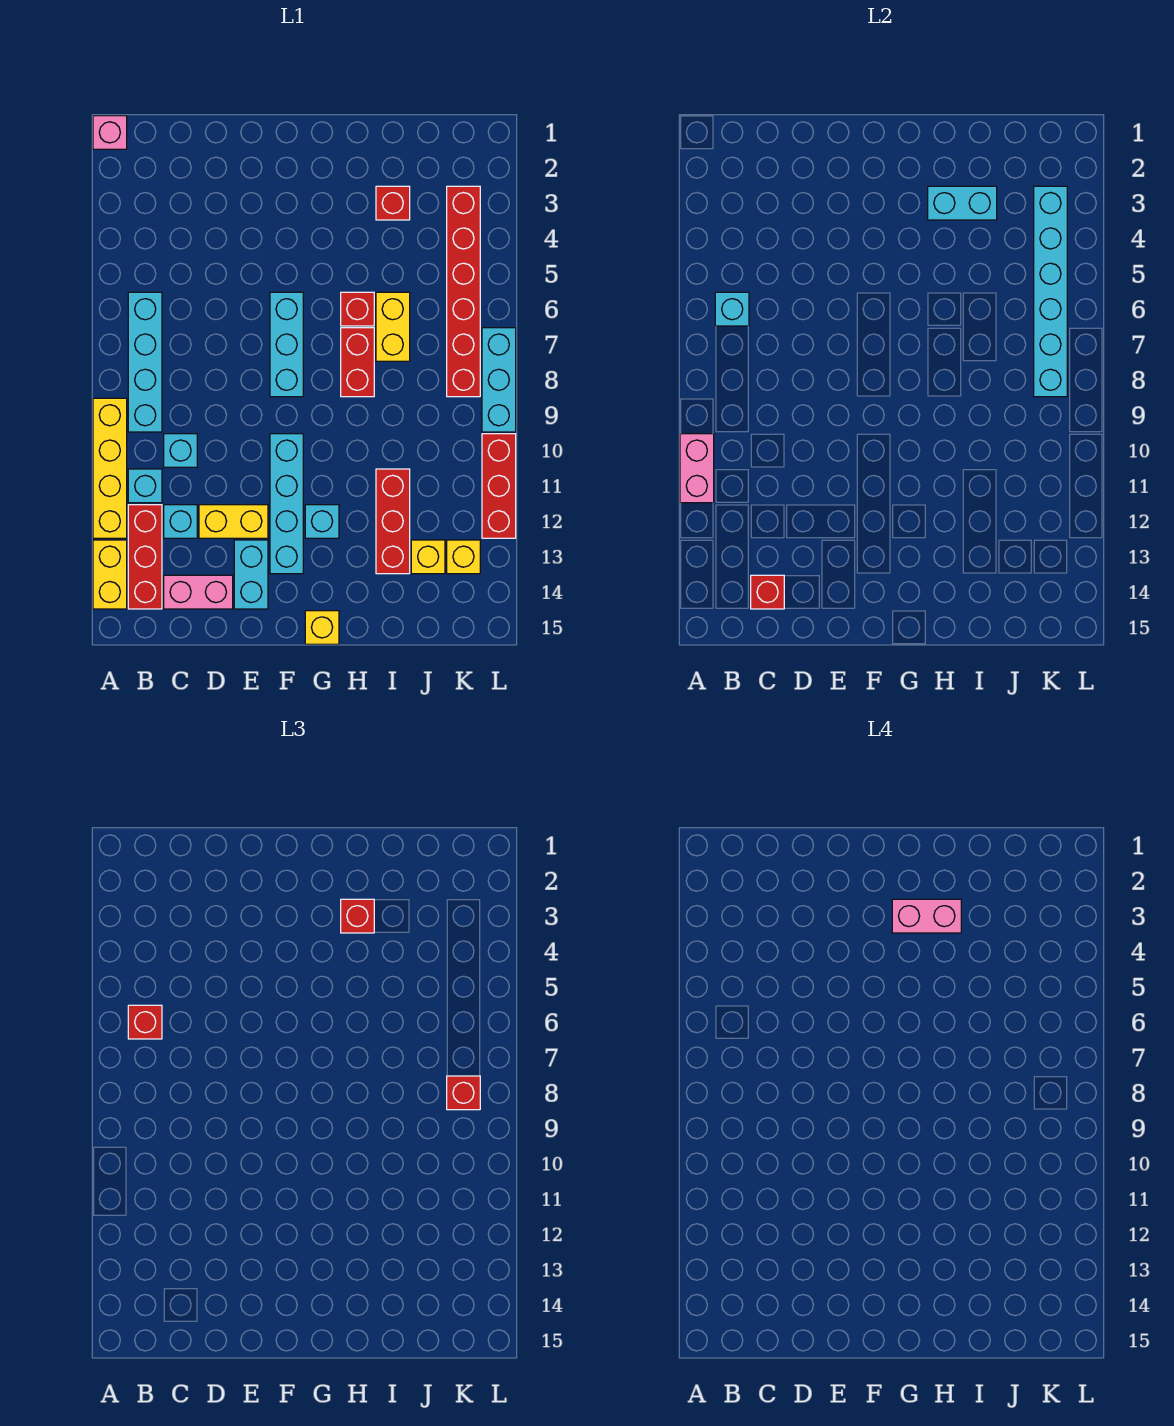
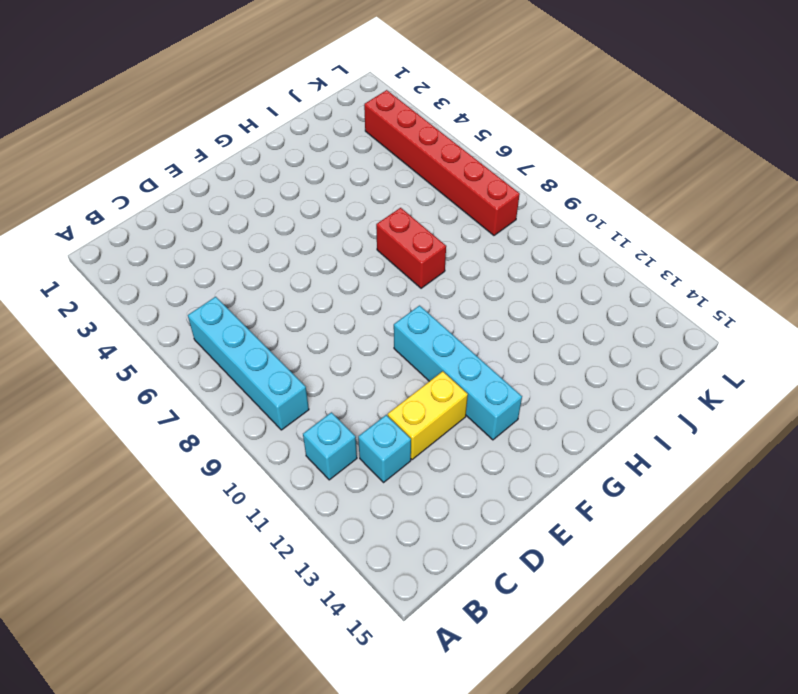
none -> pink brick A1 level 1
none -> yellow brick A9:A12 level 1
none -> yellow brick A13:A14 level 1
none -> red brick B12:B14 level 1

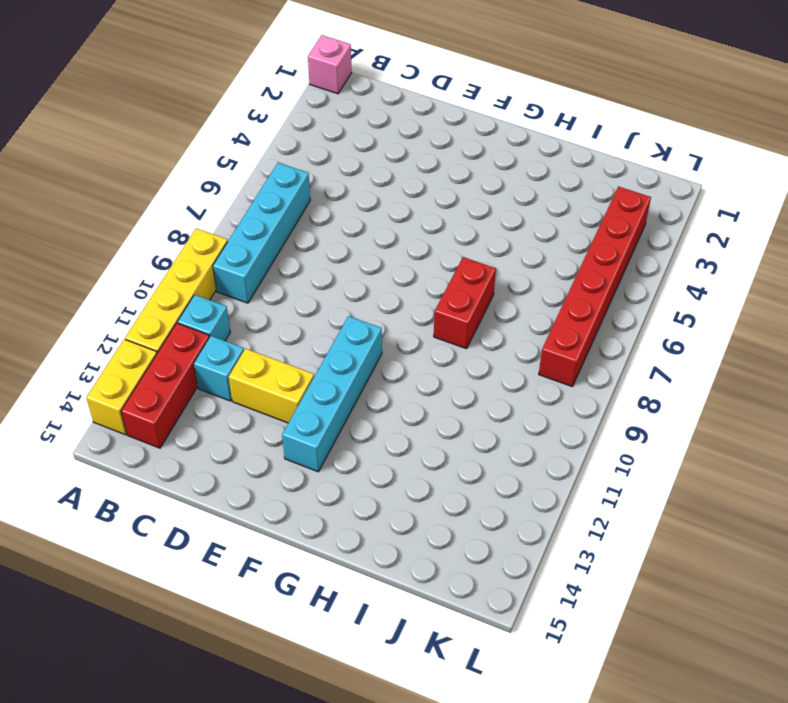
none -> cyan brick C10 level 1
none -> pink brick C14:D14 level 1
none -> cyan brick E13:E14 level 1
none -> cyan brick F6:F8 level 1

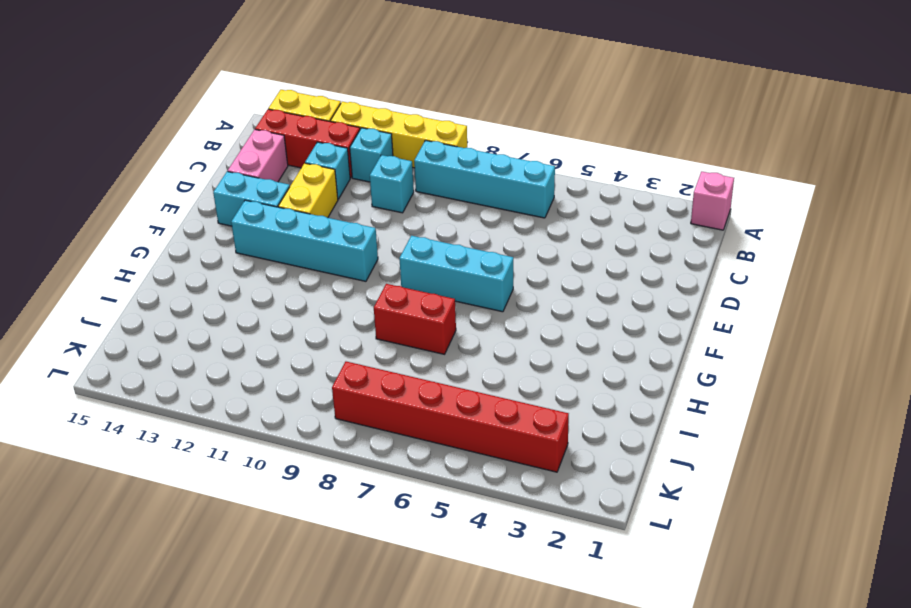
none -> cyan brick G12 level 1
none -> yellow brick G15 level 1
none -> red brick H6 level 1
none -> red brick I3 level 1

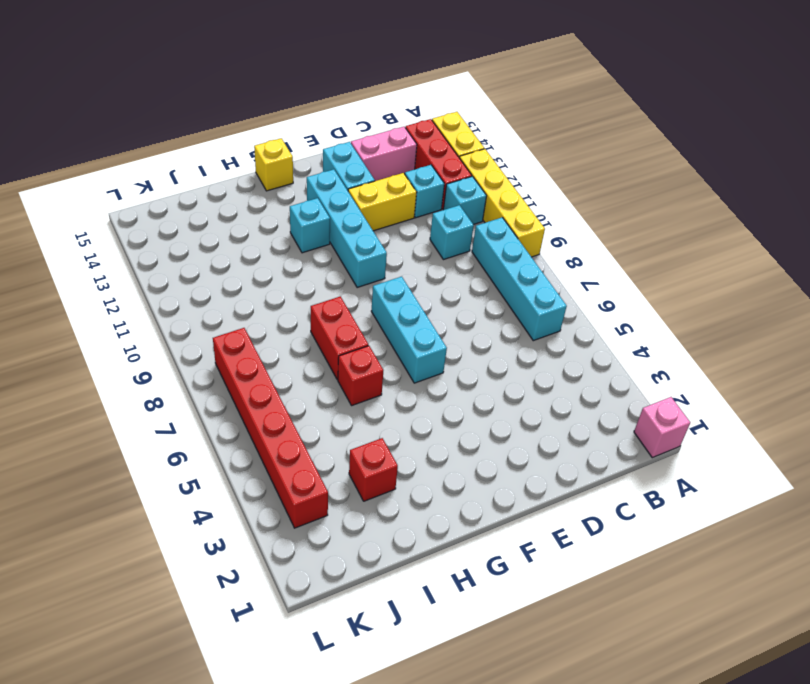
none -> yellow brick I6:I7 level 1
none -> red brick I11:I13 level 1
none -> yellow brick J13 level 1
none -> yellow brick K13 level 1

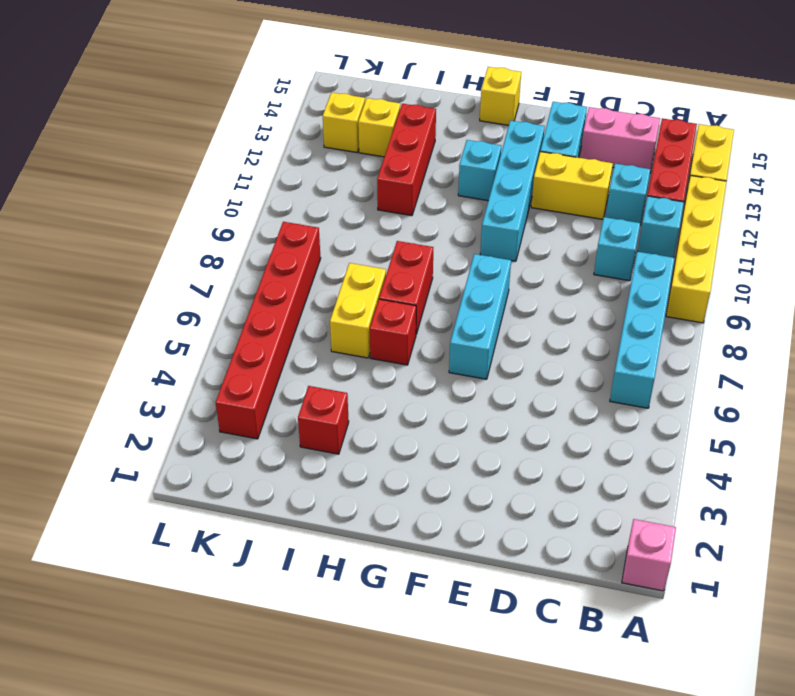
none -> cyan brick L7:L9 level 1
none -> red brick L10:L12 level 1
none -> pink brick A10:A11 level 2
none -> cyan brick B6 level 2

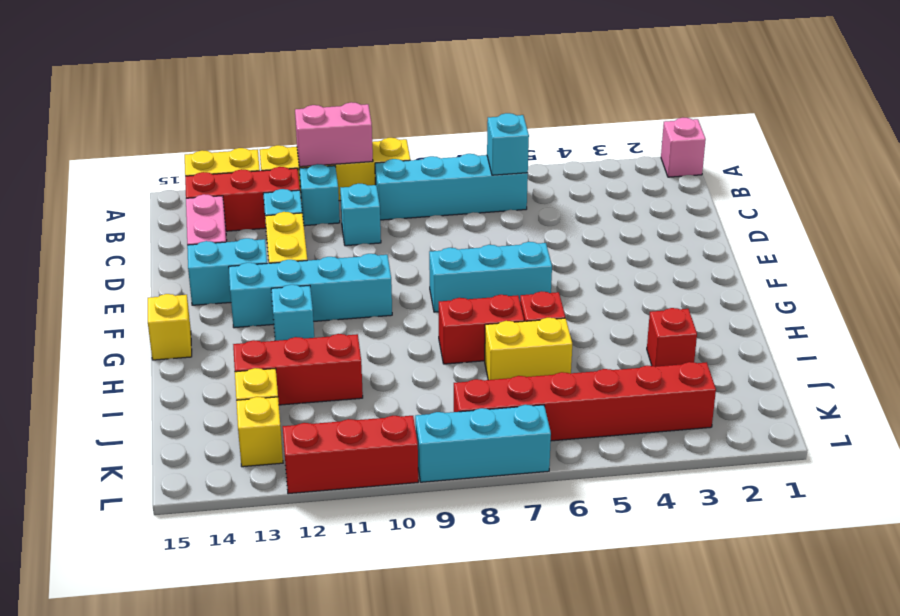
none -> red brick C14 level 2
none -> cyan brick H3:I3 level 2
none -> cyan brick K3:K8 level 2
none -> red brick B6 level 3

